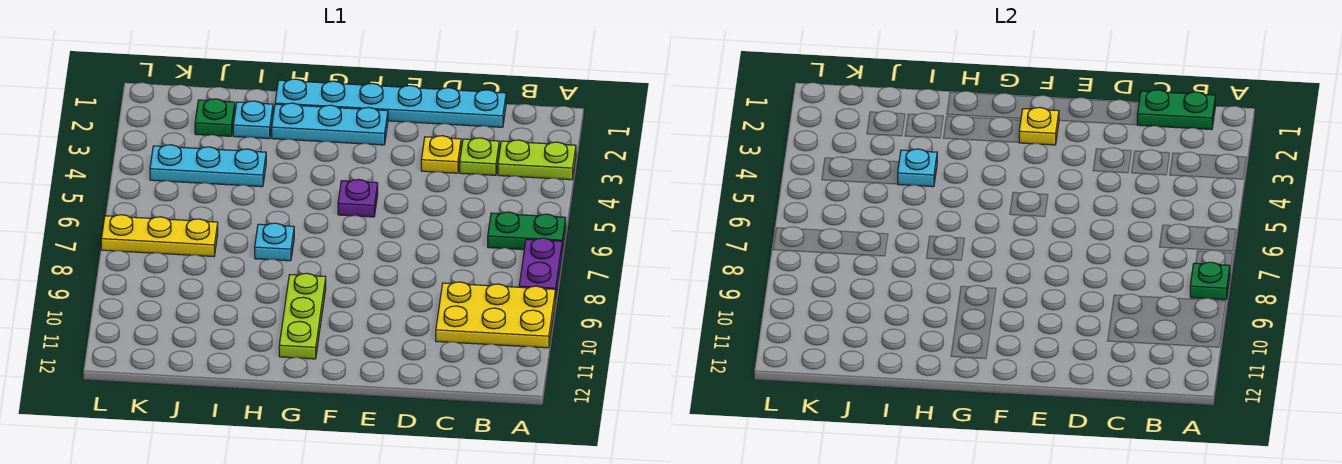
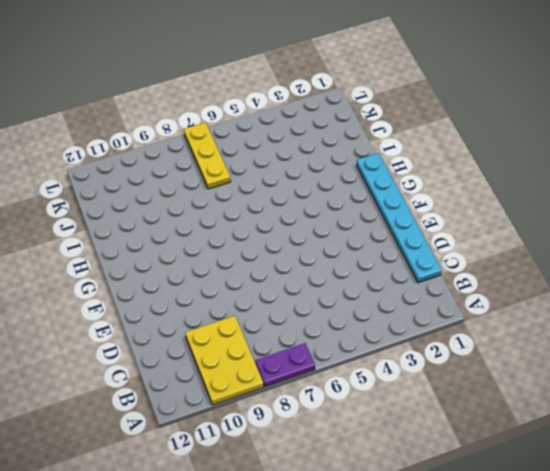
none -> lime plate A3:B3 level 1
none -> green plate A6:B6 level 1
none -> lime plate C3 level 1

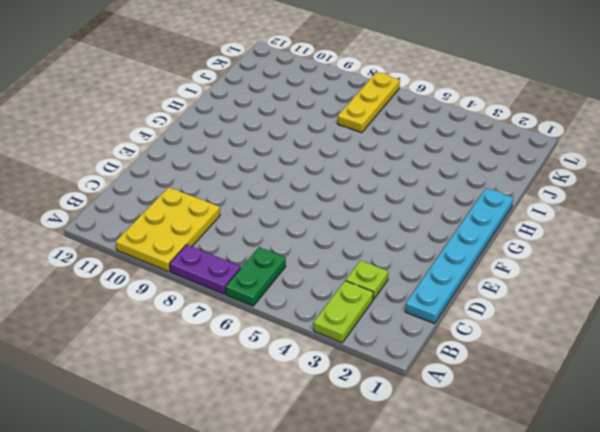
none -> yellow plate D3 level 1
none -> cyan plate F2:H2 level 1
none -> purple plate F5 level 1

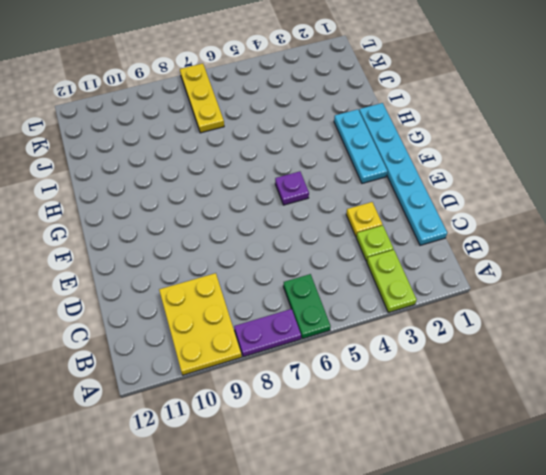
none -> lime plate G9:G11 level 1
none -> cyan plate H7 level 1
none -> cyan plate I2 level 1

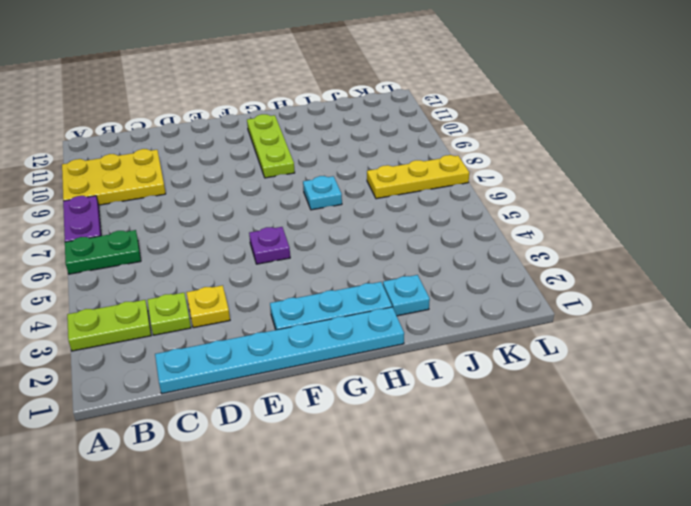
none -> cyan plate I4:K4 level 1
none -> green plate J2 level 1
none -> green plate A8 level 2

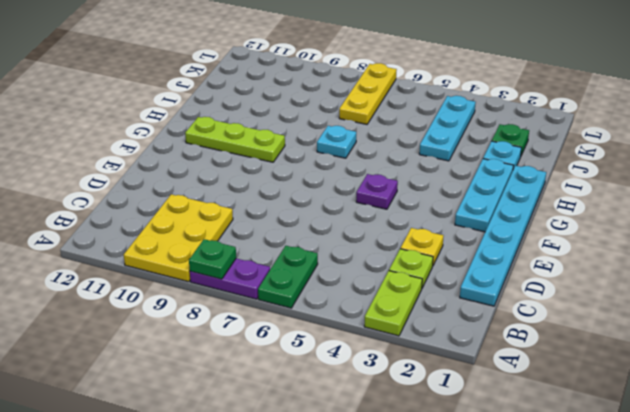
none -> green plate B1:C1 level 2
none -> yellow plate F2 level 2
none -> cyan plate I4 level 2

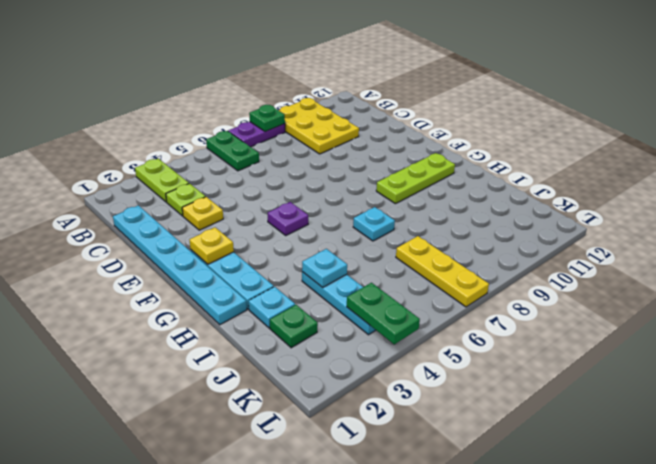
green plate K4:L4 level 2 -> green plate B1:C1 level 2

